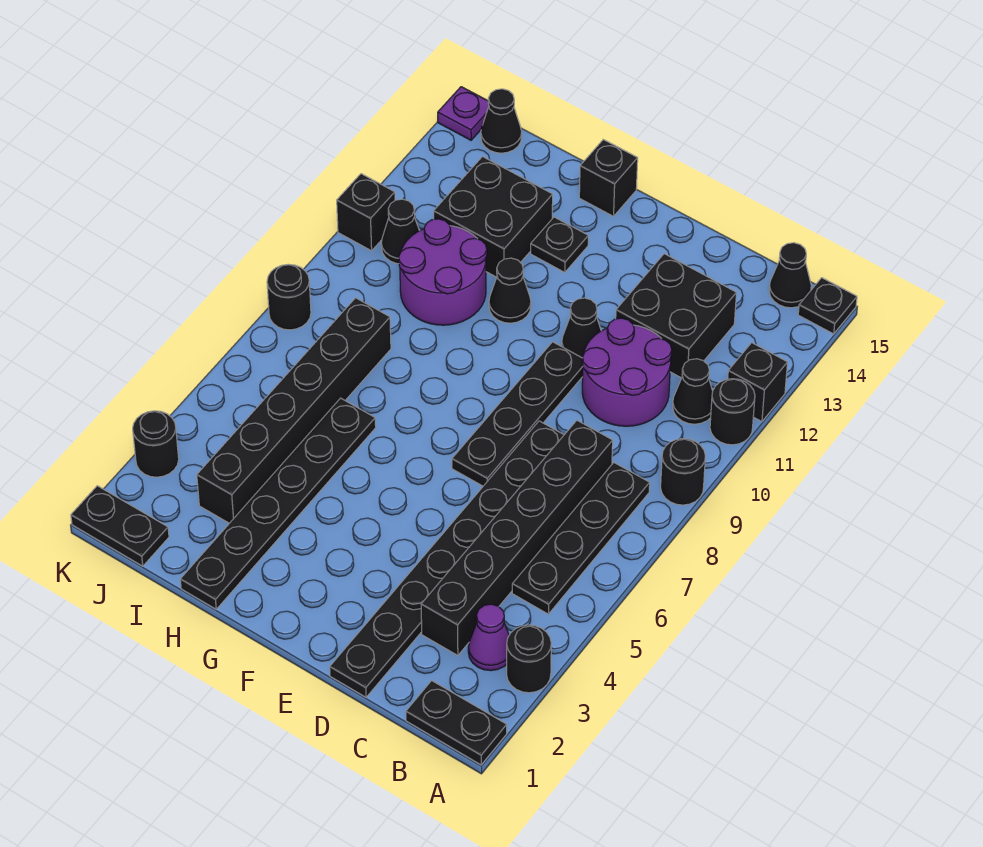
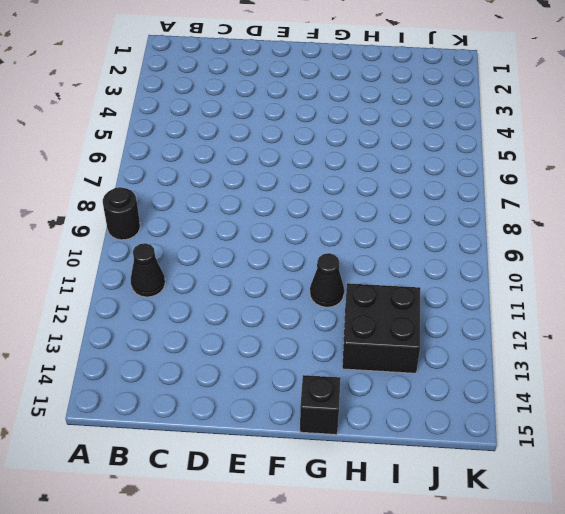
none -> black plate A1:B1 level 1
none -> black round brick A3 level 1
none -> black round brick A11 level 1
none -> black brick A12 level 1

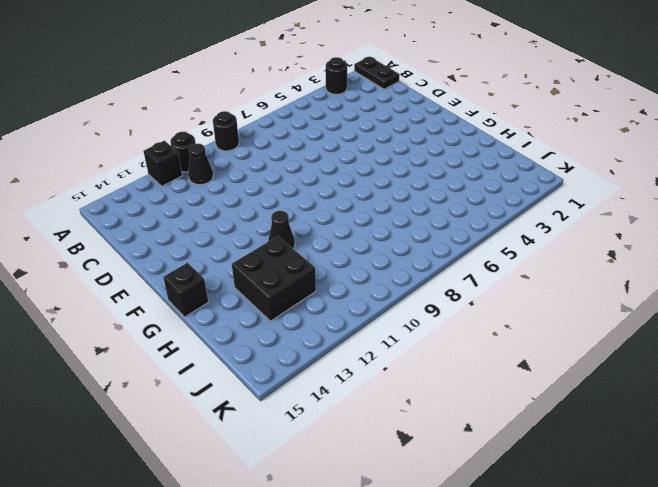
none -> black plate A15 level 1
none -> purple cone B3 level 1
none -> black plate B5:B8 level 1
none -> black cone B15 level 1

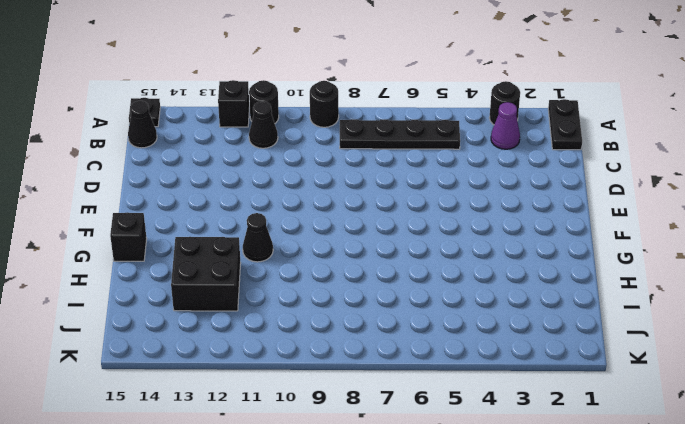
none -> black brick C3:C8 level 1
none -> purple round brick C10:D11 level 1
none -> black brick C12:D13 level 1
none -> black plate D1:D8 level 1

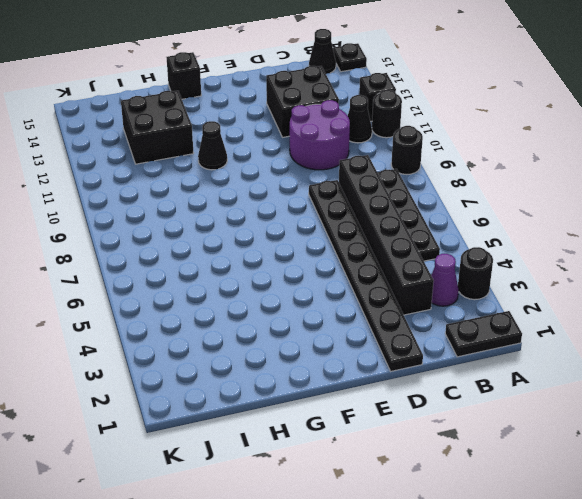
none -> black plate E7:E10 level 1
none -> black cone E11 level 1
none -> black plate G13 level 1
none -> black plate H1:H6 level 1

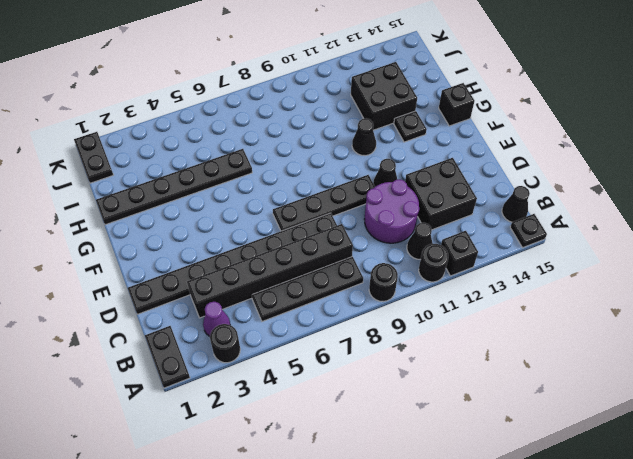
none -> purple round brick H10:I11 level 1
none -> black brick I3:I8 level 1
none -> black cone J11 level 1
none -> black cone J15 level 1

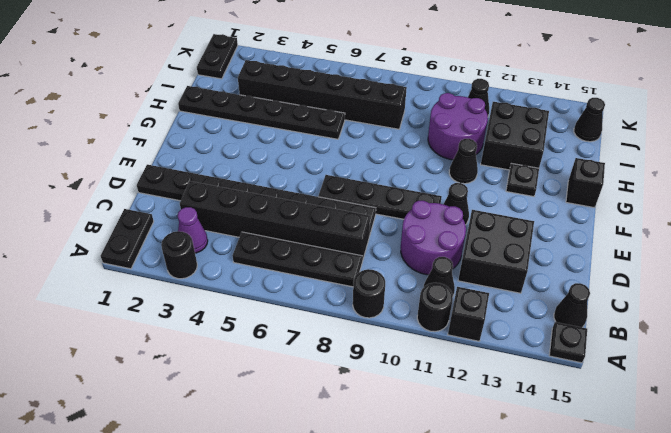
none -> black round brick K3 level 1
none -> black round brick K8 level 1
none -> black brick K11 level 1
none -> purple plate K15 level 1

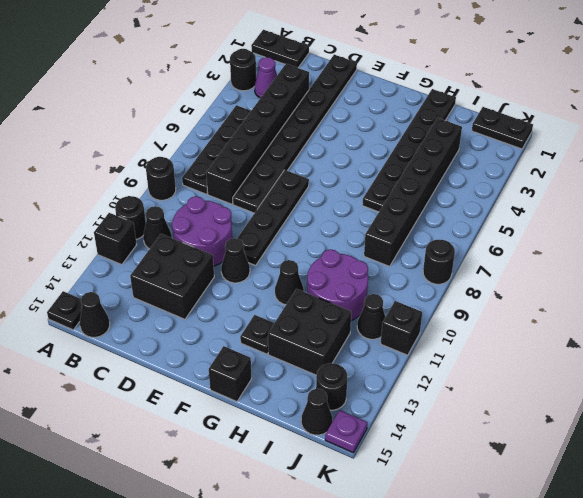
black round brick J14 level 1 -> black round brick K3 level 1

